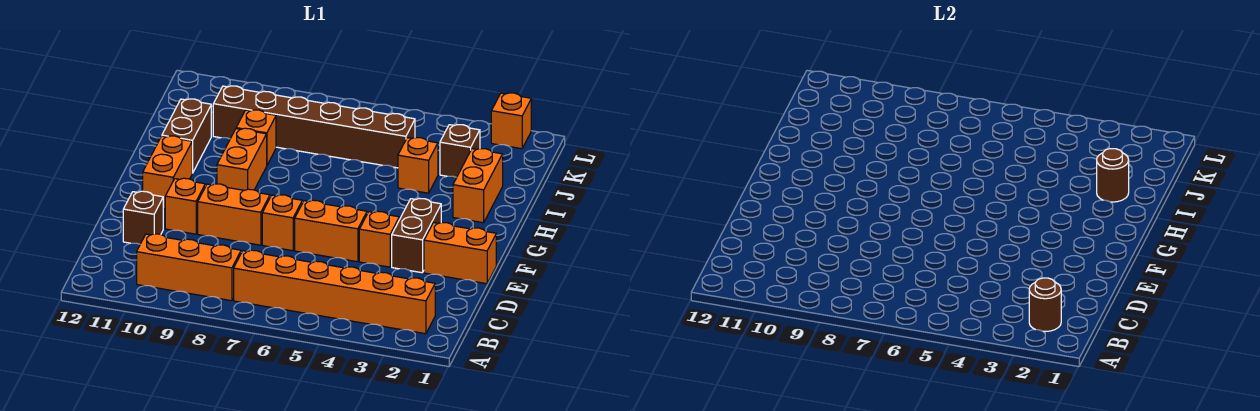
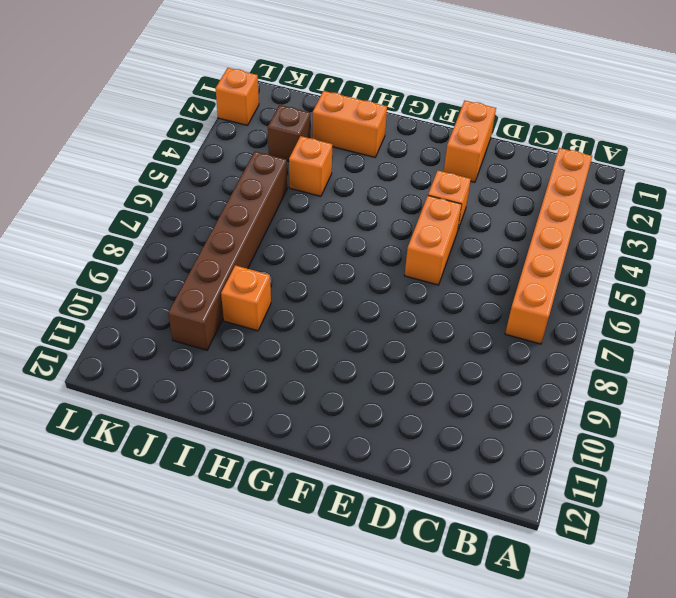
none -> orange brick B8:B10 level 1
none -> brown brick D11 level 1
none -> brown brick E3:F3 level 1

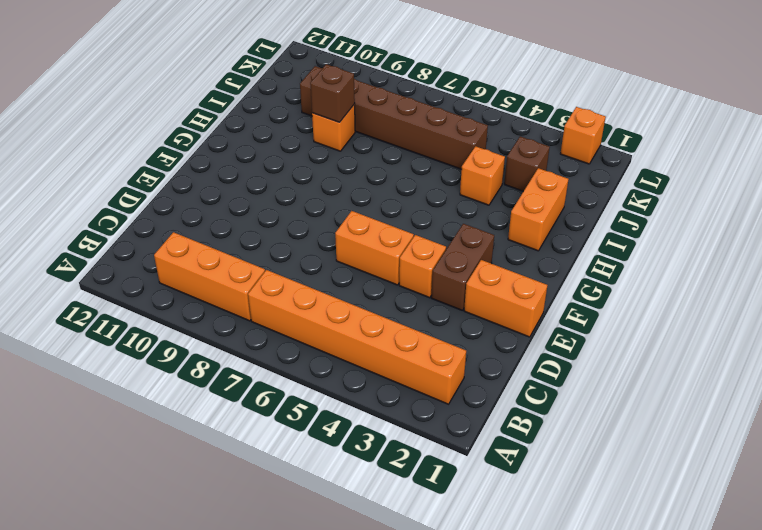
brown brick I9 level 2 -> brown brick D11 level 1
none -> orange brick E7 level 1
none -> orange brick E8:E9 level 1
none -> orange brick E10 level 1

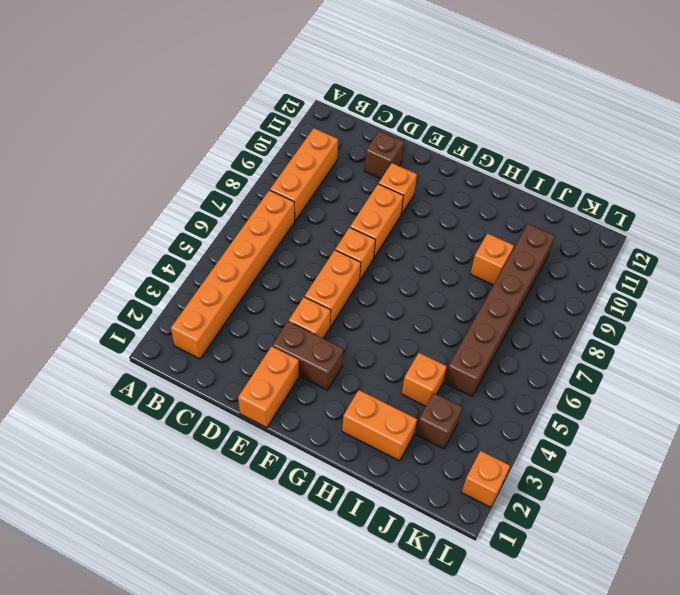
none -> orange brick F11:G11 level 1
none -> orange brick G9:H9 level 1
none -> brown brick H11:I11 level 1

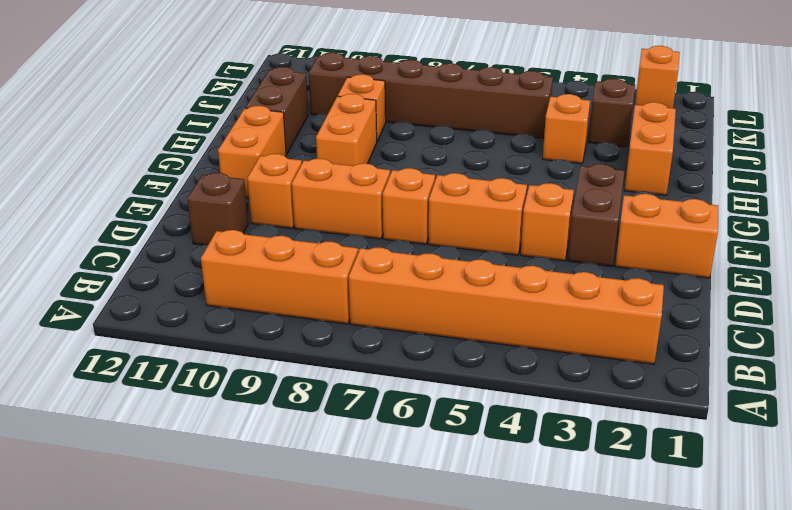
none -> brown round brick B2 level 2
none -> brown round brick I2 level 2

